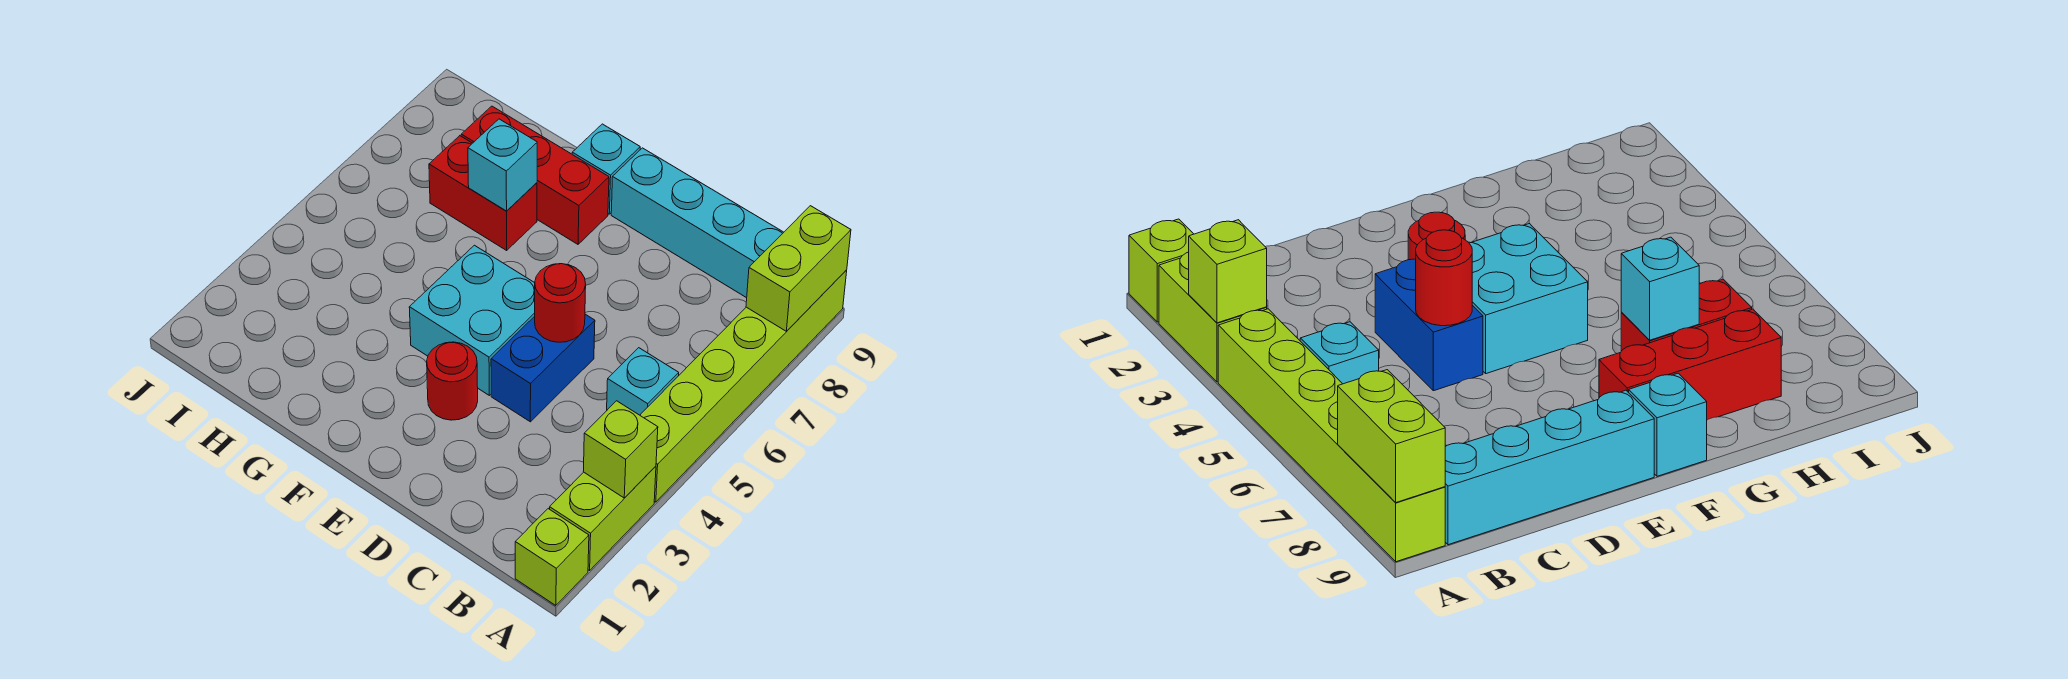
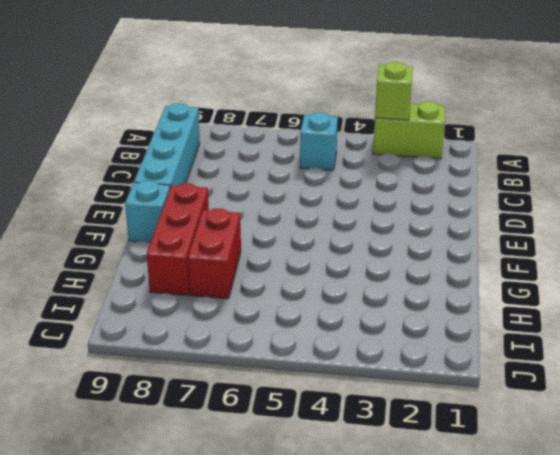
none -> lime brick A1 level 1
none -> lime brick A4:A9 level 1
none -> blue brick D4:D5 level 1

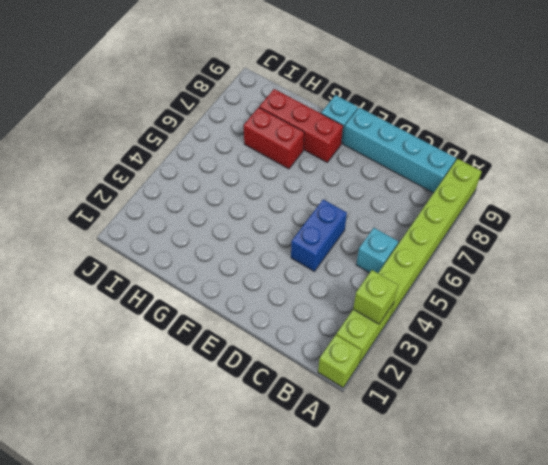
none -> red round brick E3 level 1
none -> cyan brick E4:F5 level 1
none -> lime brick A8:A9 level 2

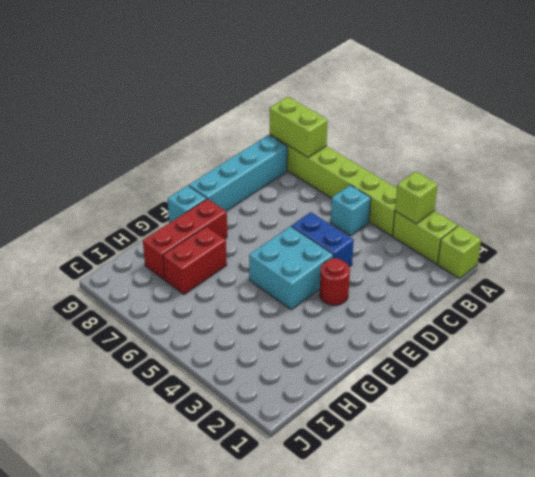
none -> red round brick D5 level 2
none -> cyan brick G7 level 2

